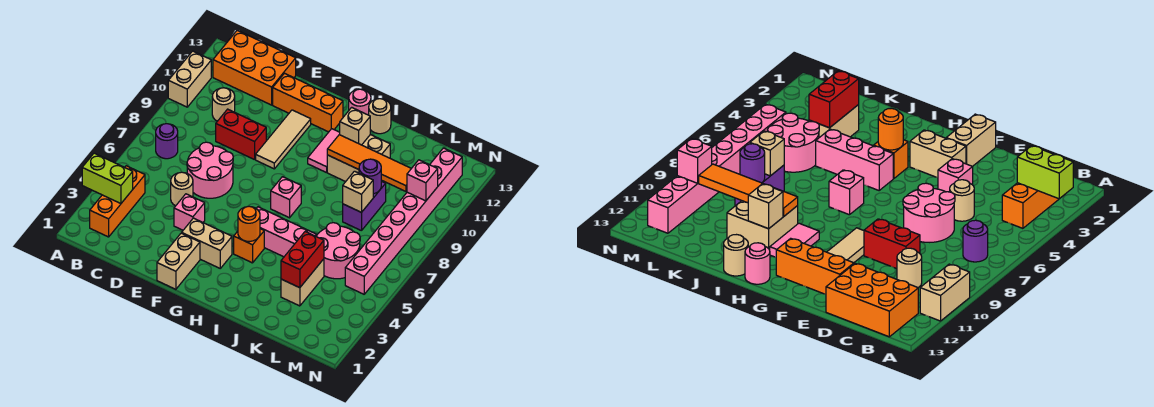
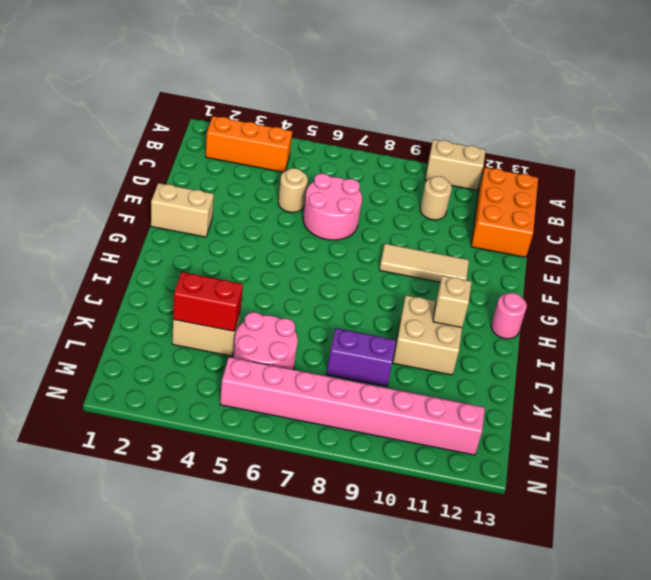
none -> purple round brick B7 level 1
none -> red brick D9:E9 level 1
none -> pink brick E4 level 1
none -> orange brick E12:G12 level 1

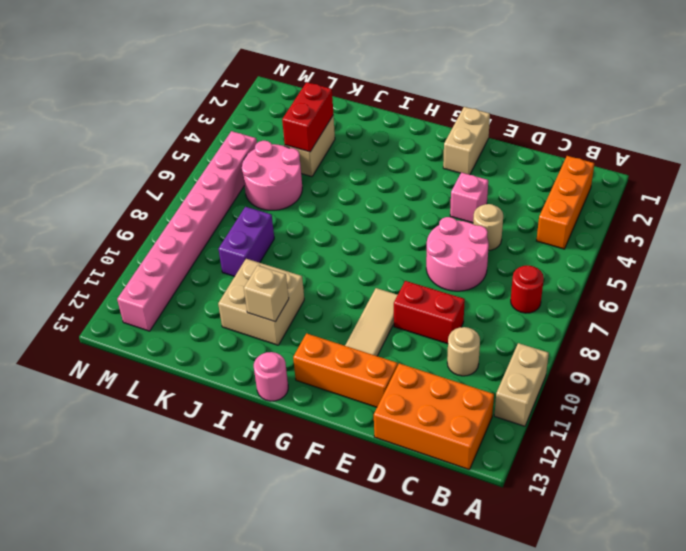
red round brick B7 level 1 -> purple round brick B7 level 1
none -> tan brick F3:G3 level 1
none -> orange brick H4 level 1
none -> pink brick H5:J5 level 1
none -> pink brick H7 level 1

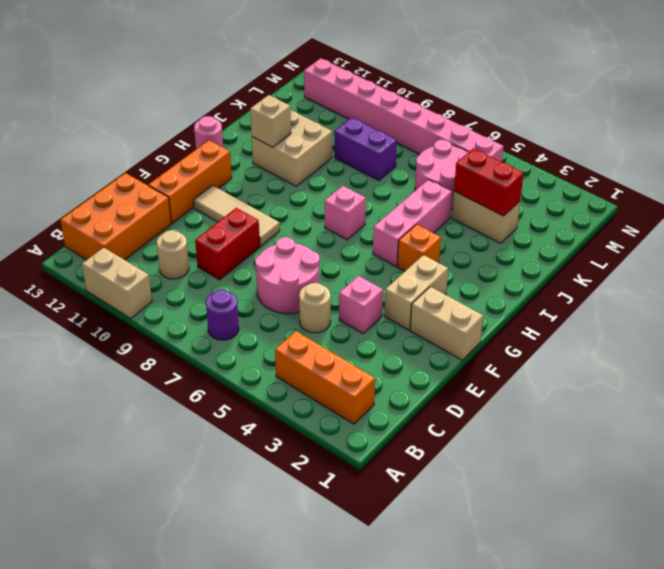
none -> pink tile H10:H11 level 1
none -> tan round brick I13 level 1
none -> lime brick A3:B3 level 2
none -> orange round brick H4 level 2

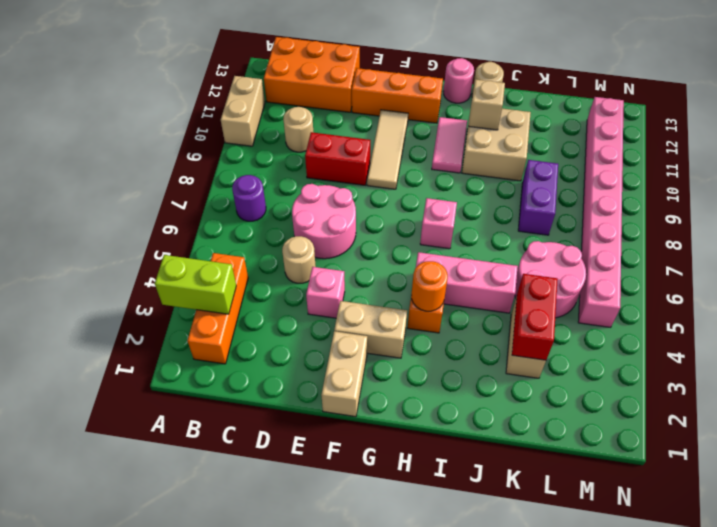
none -> orange tile I10:L10 level 2
none -> tan brick K8 level 2
none -> purple round brick K9 level 2
none -> pink brick M10 level 2

